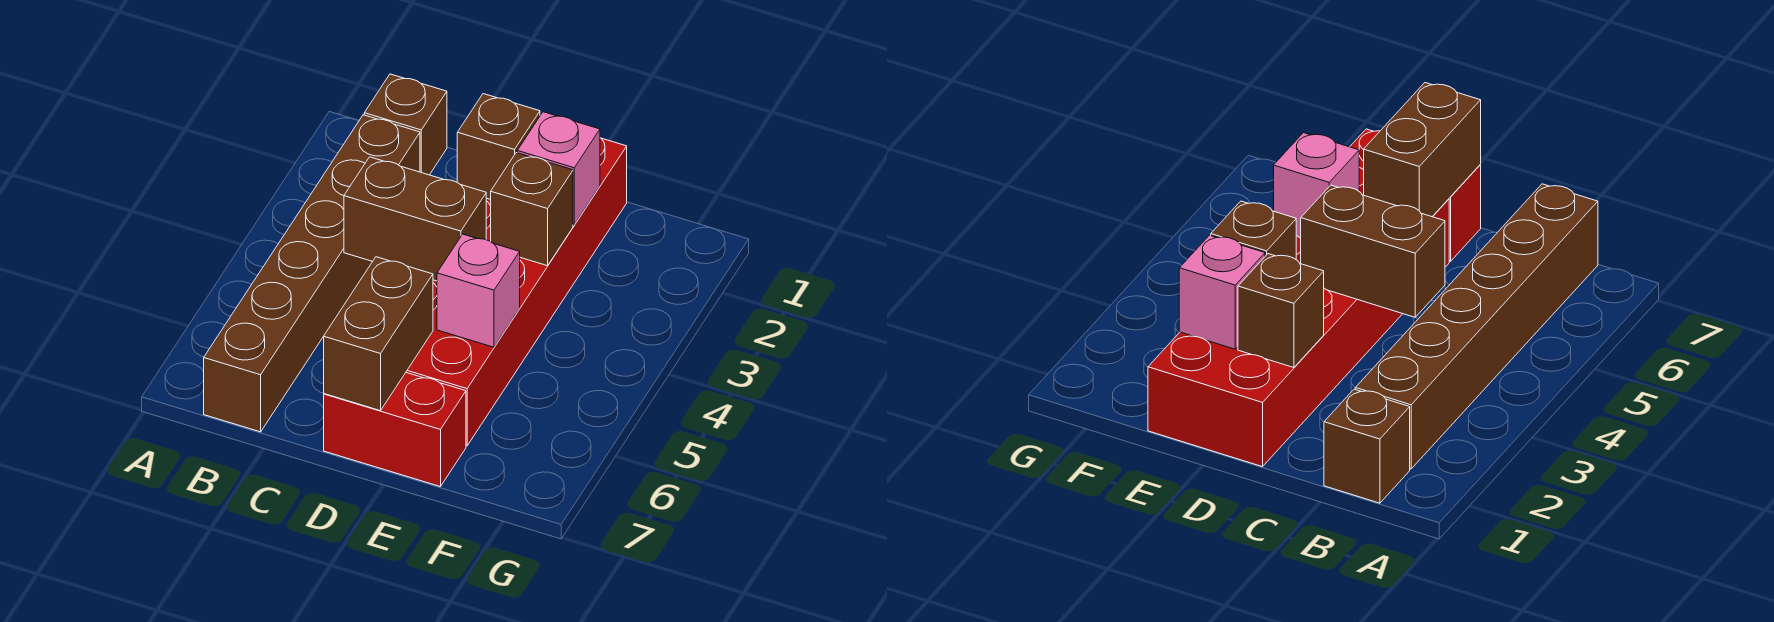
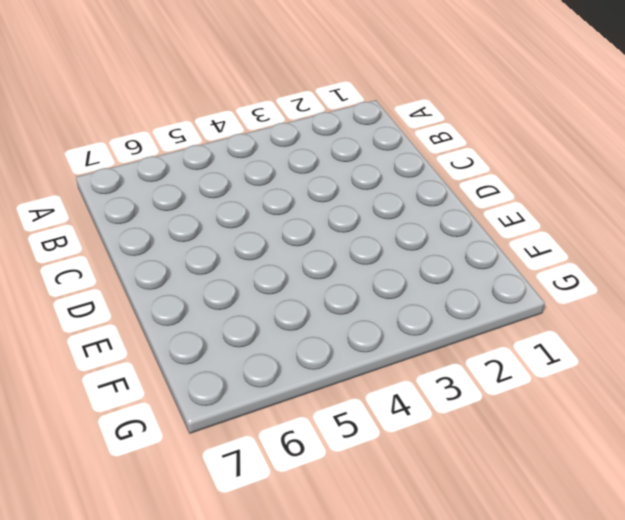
none -> brown brick B1 level 1
none -> brown brick B2:B7 level 1

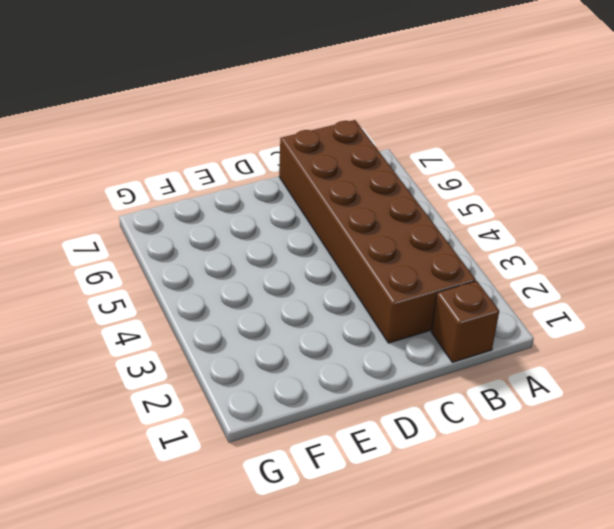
brown brick B2:C7 level 1 -> brown brick B2:B7 level 1
none -> red brick D1:E6 level 1
none -> red brick D7:E7 level 1

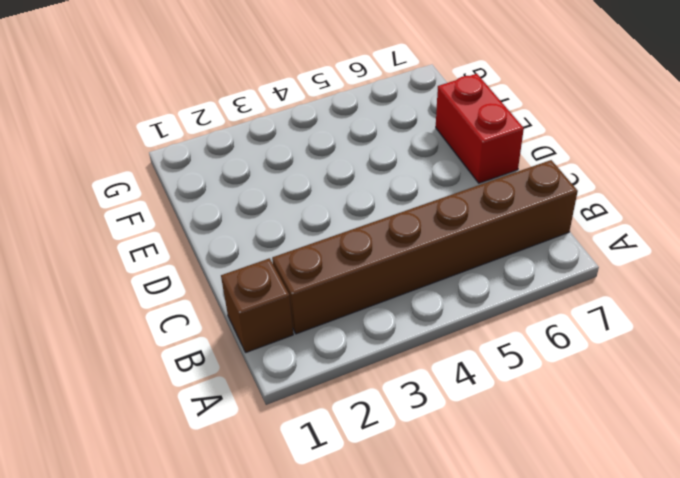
none -> red brick D1:E6 level 1
none -> brown brick C4:D4 level 2

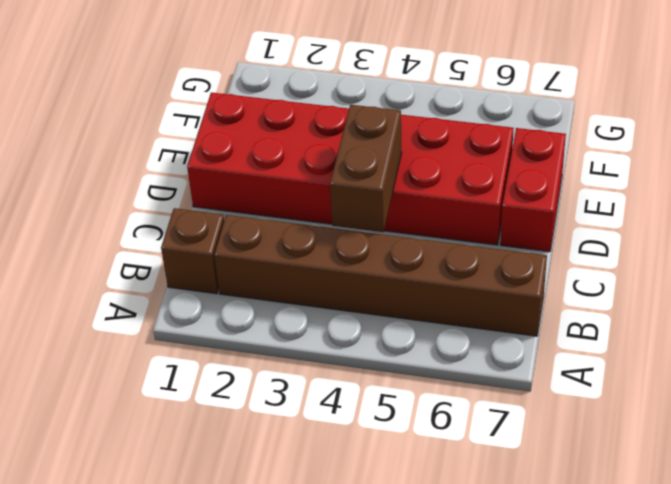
none -> brown brick D2 level 2
none -> brown brick D6:D7 level 2

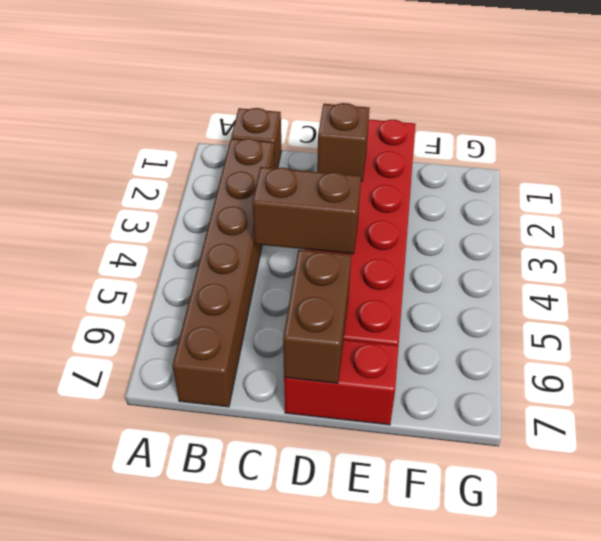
none -> pink brick E2 level 2
none -> brown brick E3 level 2

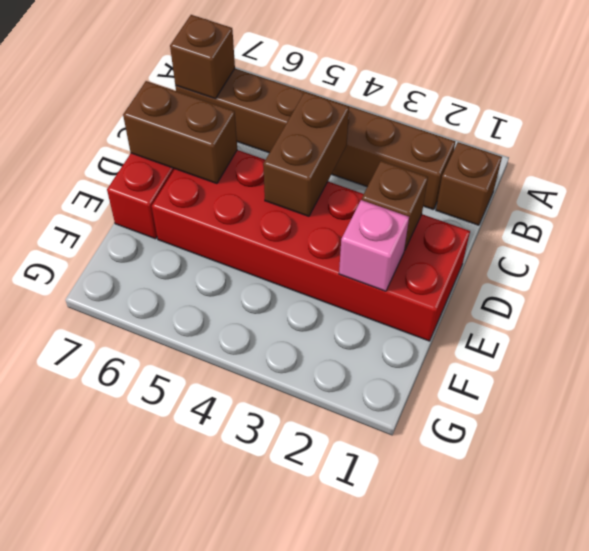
brown brick B7 level 2 -> brown brick E3 level 2
none -> pink brick E5 level 2

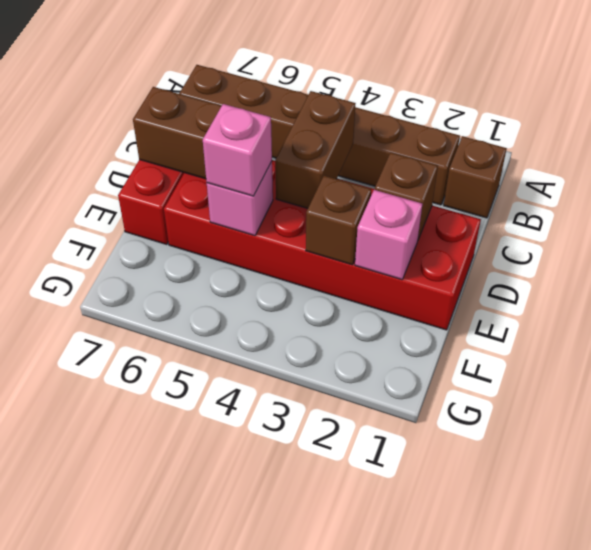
pink brick E5 level 3 -> none

